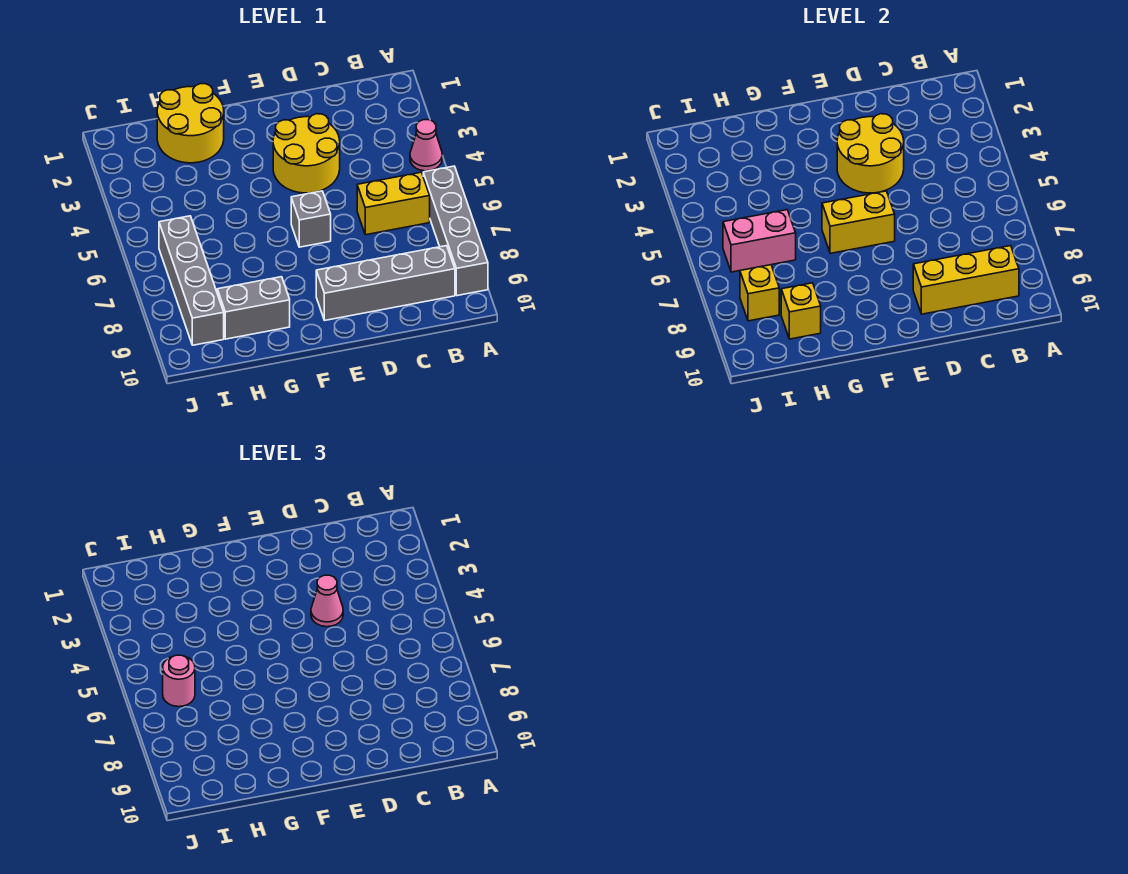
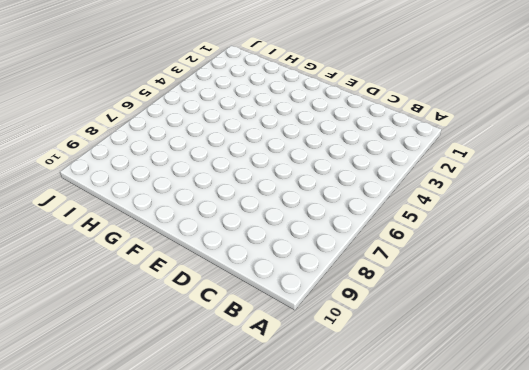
none -> pink cone A4 level 1
none -> grey brick A6:A9 level 1
none -> yellow brick B6:C6 level 1

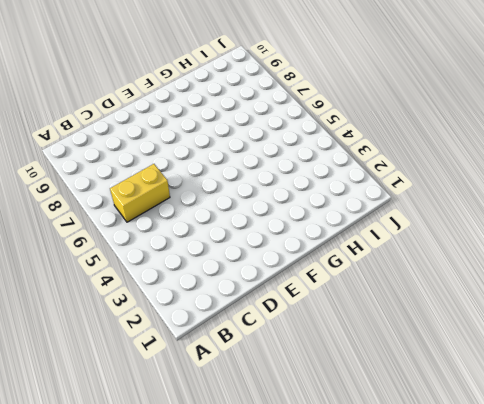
none -> pink cone A4 level 1
none -> grey brick A6:A9 level 1
none -> grey brick B9:E9 level 1

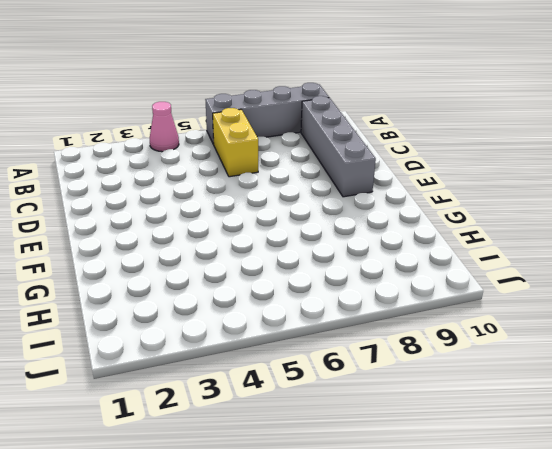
none -> yellow round brick D3:E4 level 1
none -> grey brick E6 level 1
none -> yellow round brick G1:H2 level 1

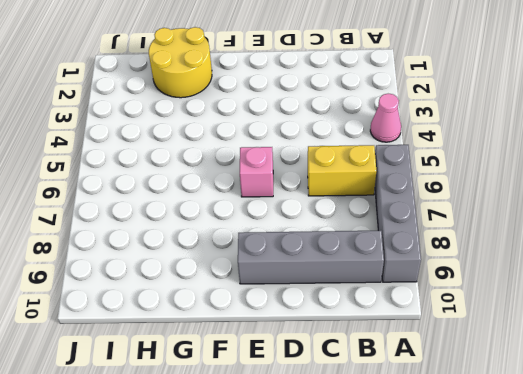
pink brick E6 level 1 -> grey brick E6 level 1
none -> yellow round brick D3:E4 level 1
none -> grey brick G9:H9 level 1
none -> grey brick I6:I9 level 1

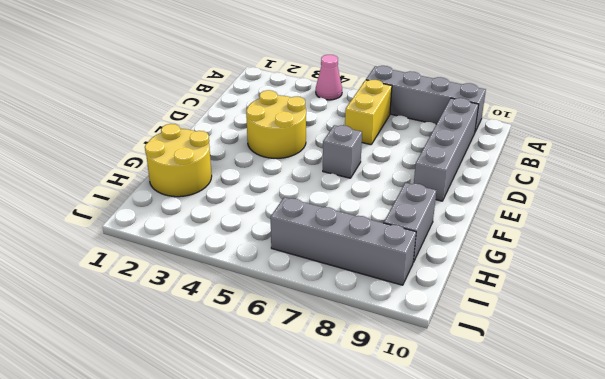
none -> yellow brick B9:D9 level 2
none -> yellow round brick D3:E4 level 2
none -> yellow brick E6:F6 level 2

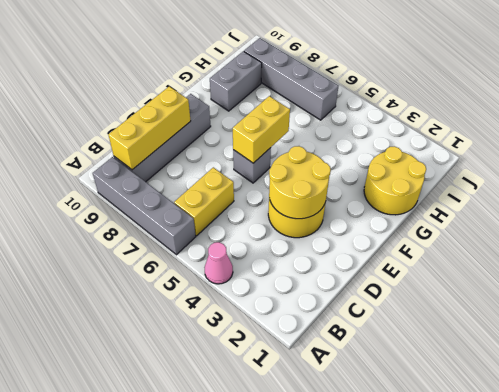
none -> pink brick H6:I6 level 2
none -> yellow brick H9 level 2
none -> yellow brick I8 level 2

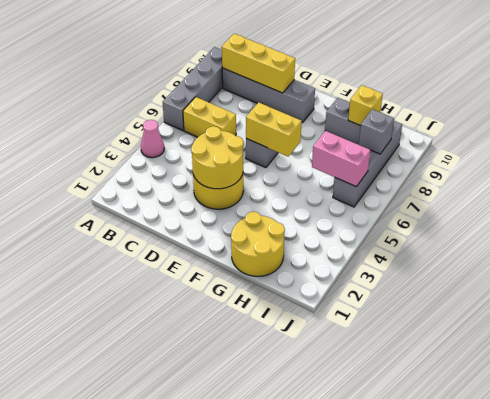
grey brick I8 level 2 -> yellow brick I8 level 2
none -> pink cone D4 level 3
none -> pink round brick I6 level 3

